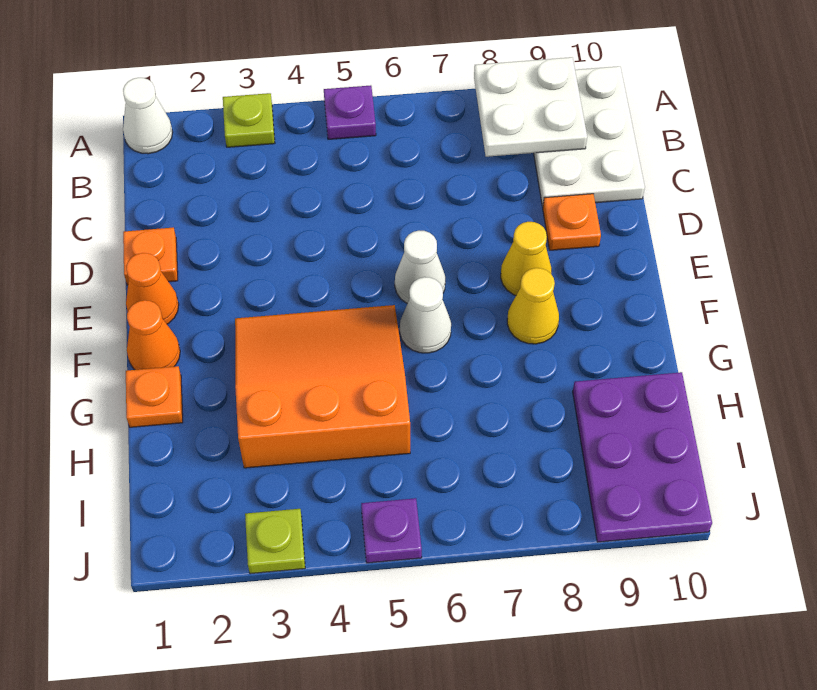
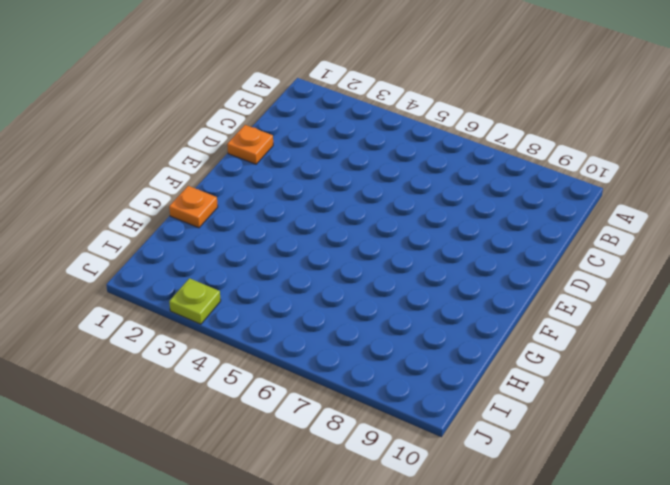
none -> white cone A1 level 1
none -> lime plate A3 level 1
none -> purple plate A5 level 1

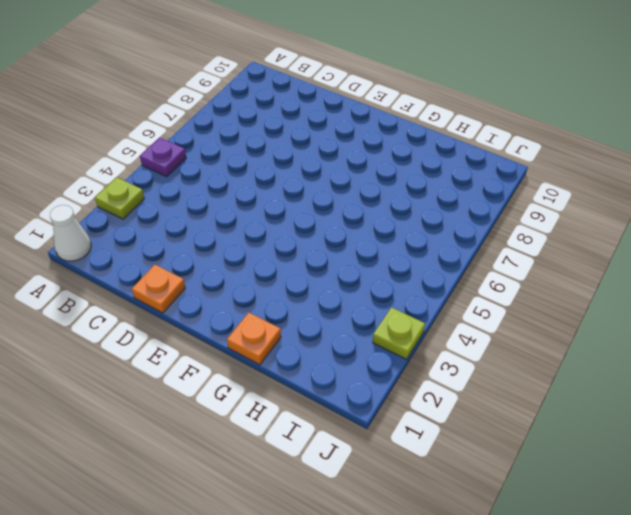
none -> white plate A9:C10 level 1
none -> orange plate D9 level 1
none -> orange cone E1 level 1

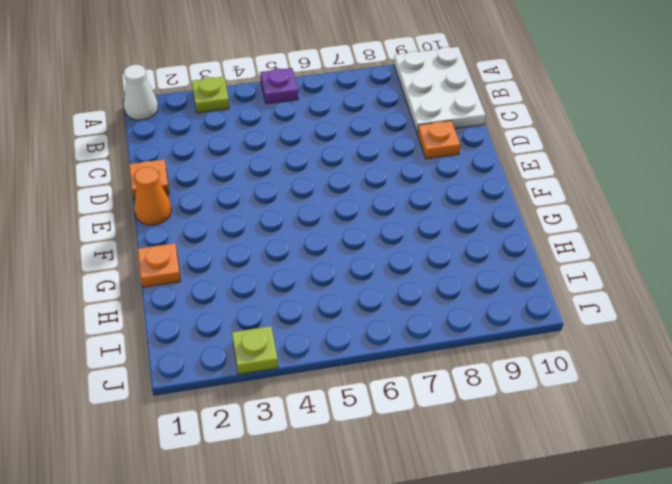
none -> white cone E6 level 1
none -> yellow cone E8 level 1
none -> orange cone F1 level 1

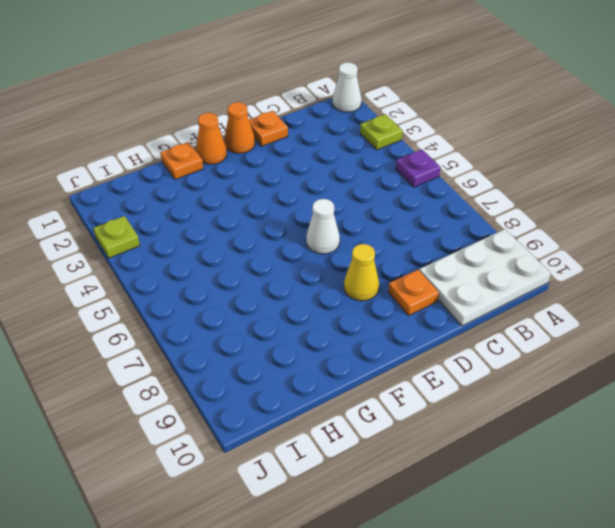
none -> orange slope F3:H5 level 1 top H
none -> white cone F6 level 1
none -> yellow cone F8 level 1

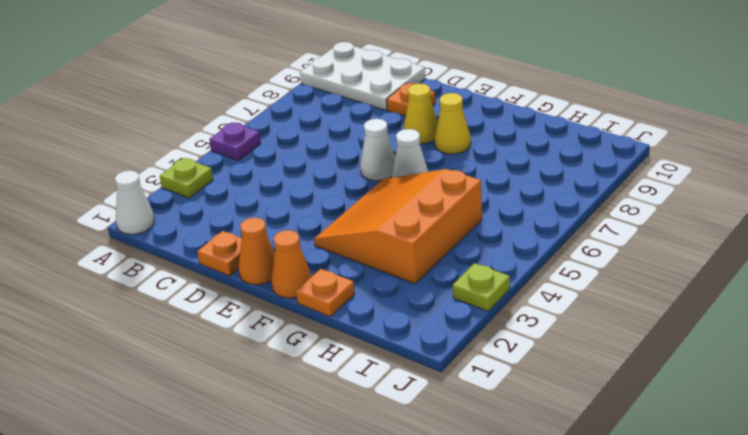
none -> purple plate H9:J10 level 1
none -> purple plate J5 level 1
none -> white plate A8:B9 level 2

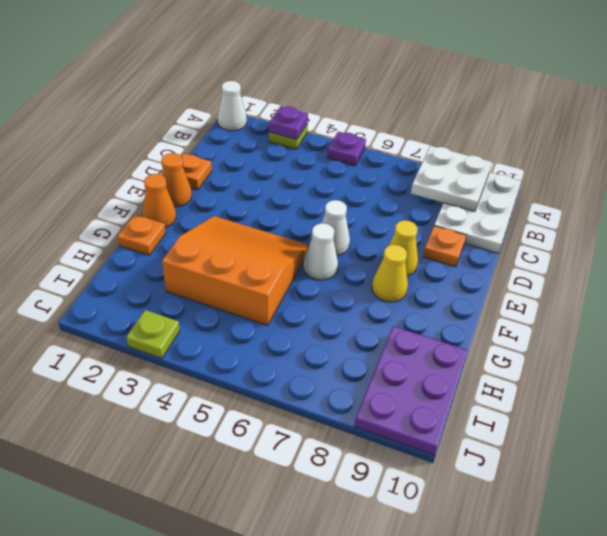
purple plate A3 level 2 -> purple plate J5 level 1

